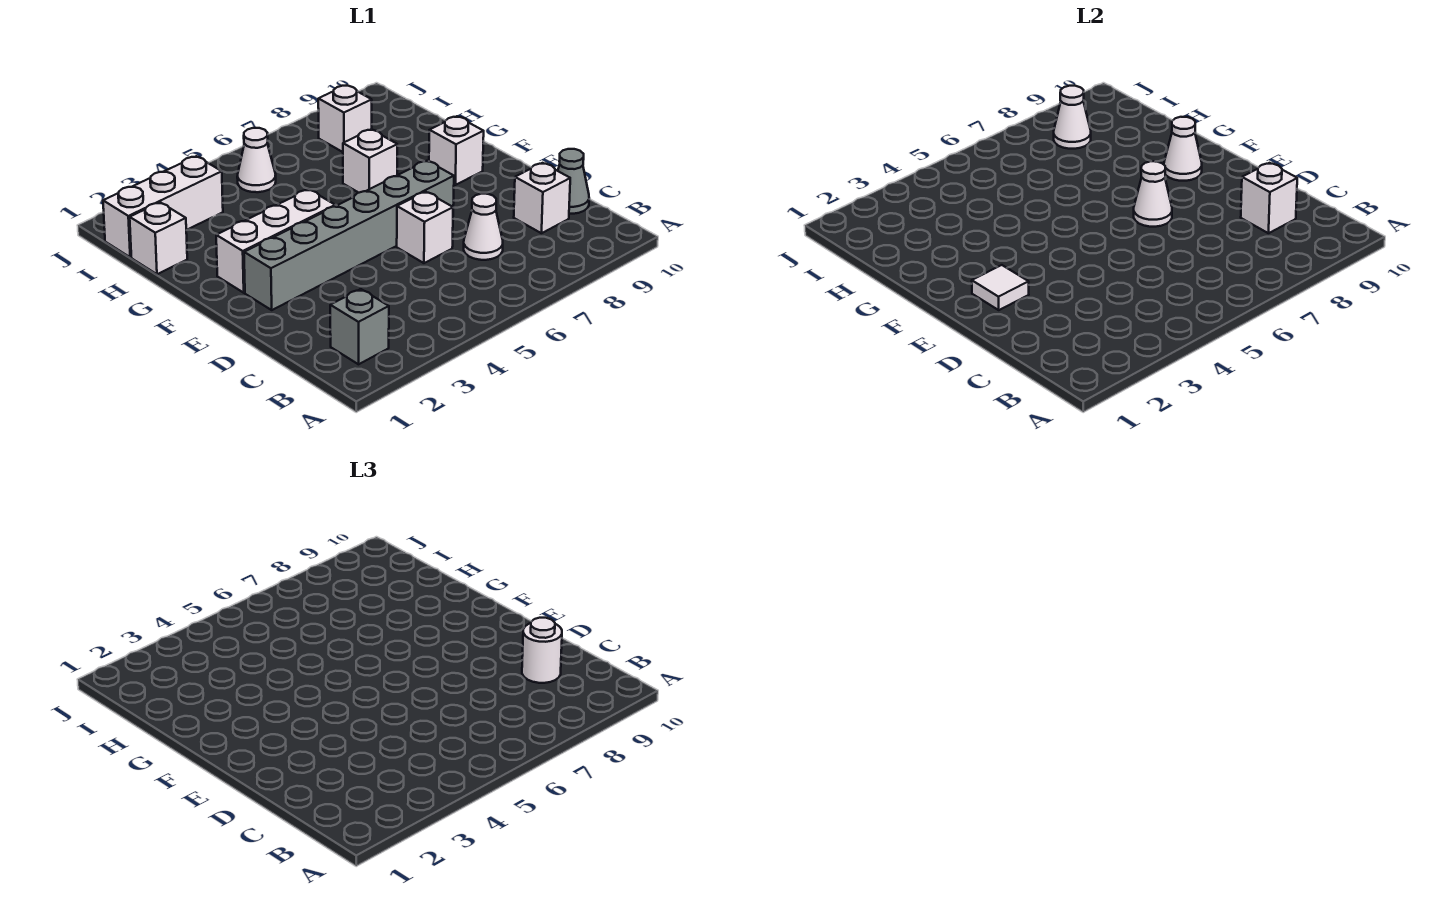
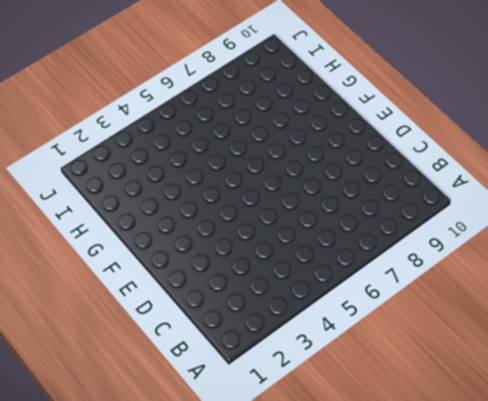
none -> grey brick B2 level 1
none -> white cone C7 level 1
none -> white brick C9 level 1

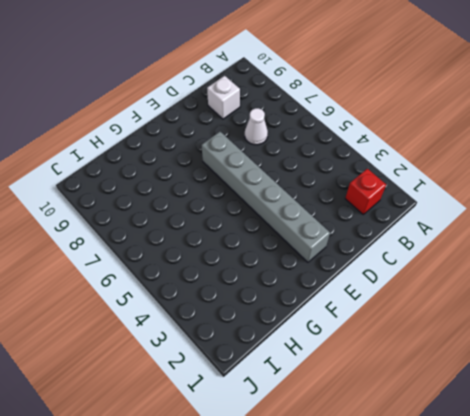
red brick B2 level 1 -> grey brick B2 level 1
none -> grey cone C10 level 1
none -> white brick D6 level 1
none -> white brick F2:F4 level 1

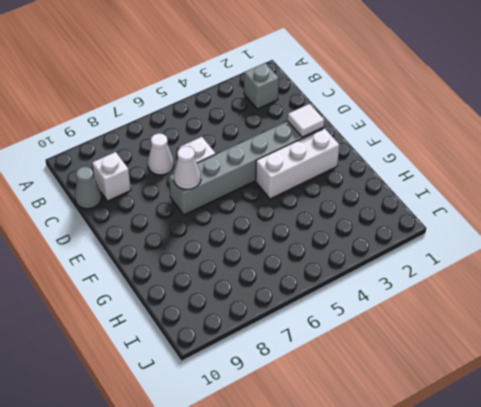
none -> white brick F9 level 1
none -> white brick G7 level 1
none -> white brick H1 level 1

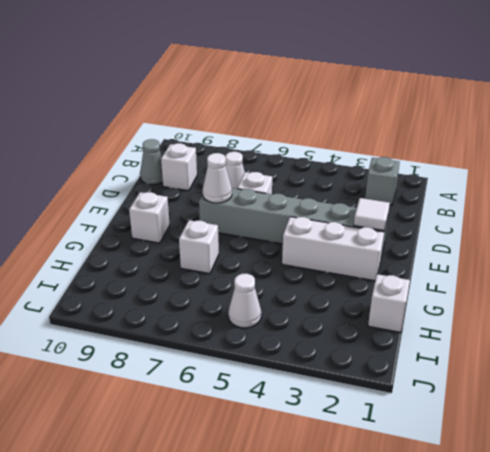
none -> white brick I1:I3 level 1
none -> white brick I8 level 1
none -> white brick C9 level 2

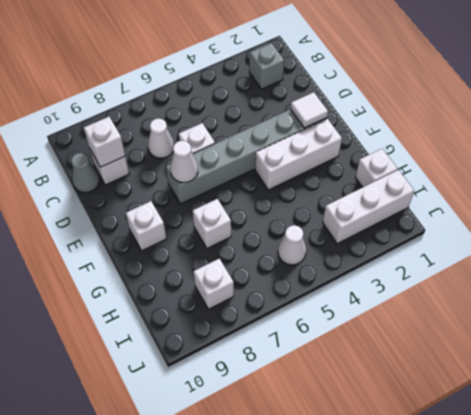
none -> white cone F9 level 2
none -> white cone I8 level 2
none -> white round brick C9 level 3

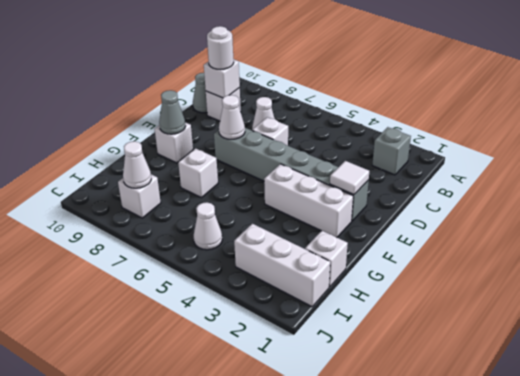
grey cone F9 level 2 -> white cone F9 level 2

